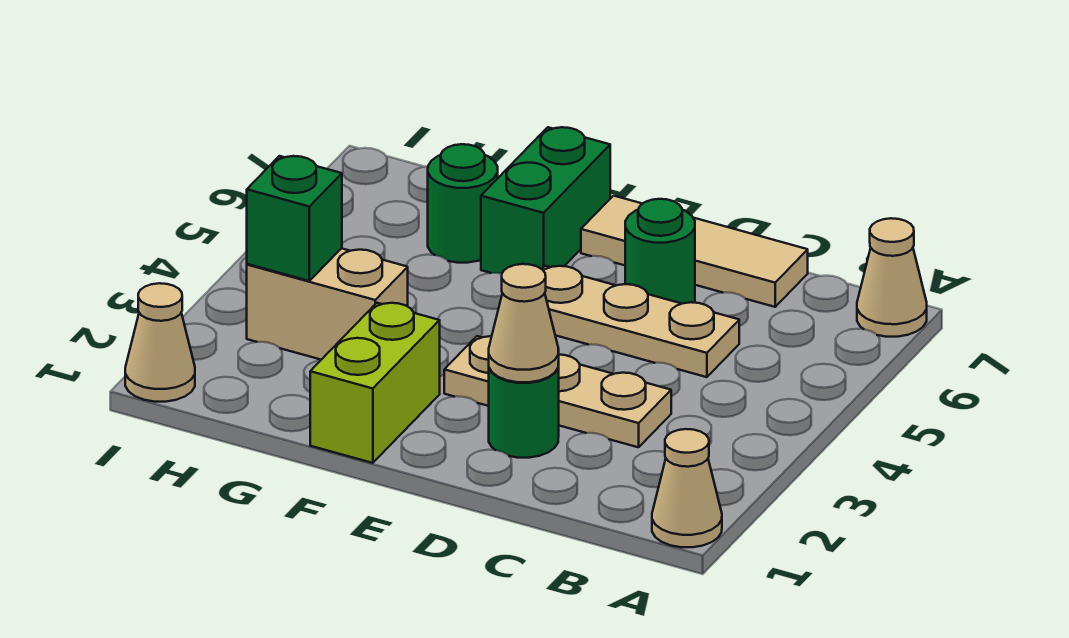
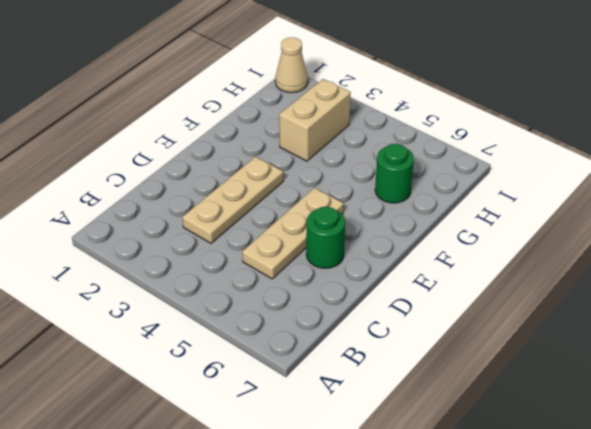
none -> tan cone A1 level 1
none -> tan cone A7 level 1
none -> tan tile C7:E7 level 1

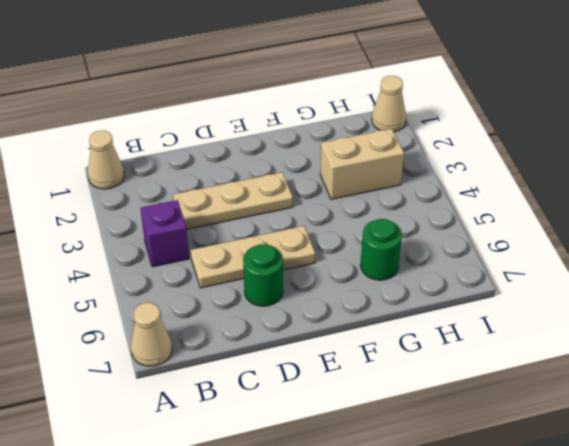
purple brick B4 level 1 -> none
none -> tan tile C7:E7 level 1
none -> green round brick D2 level 1
none -> lime brick F1:F2 level 1

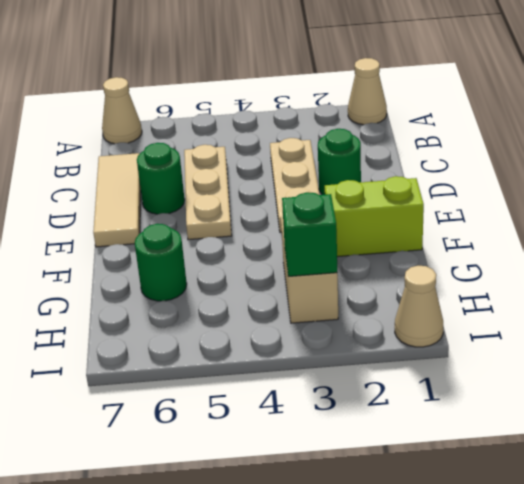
none -> green brick F6:F7 level 1
none -> tan cone D2 level 2

